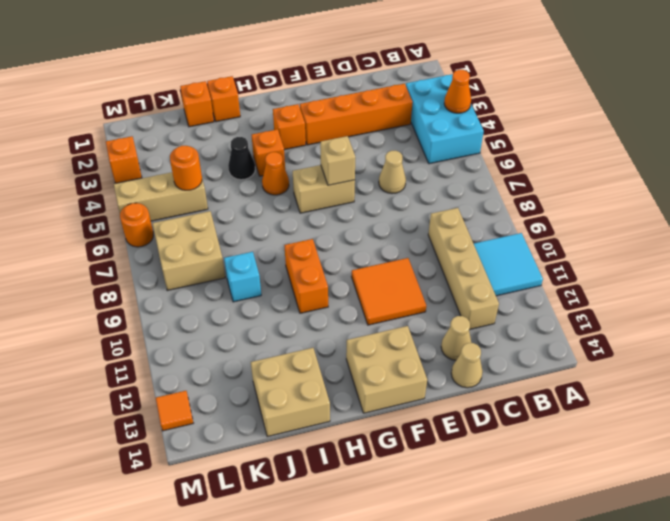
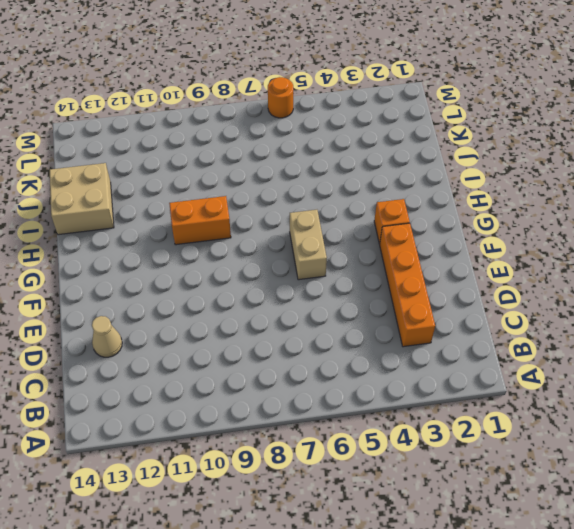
none -> cyan brick A3:B5 level 1
none -> cyan tile A10:B11 level 1
none -> tan brick C9:C12 level 1

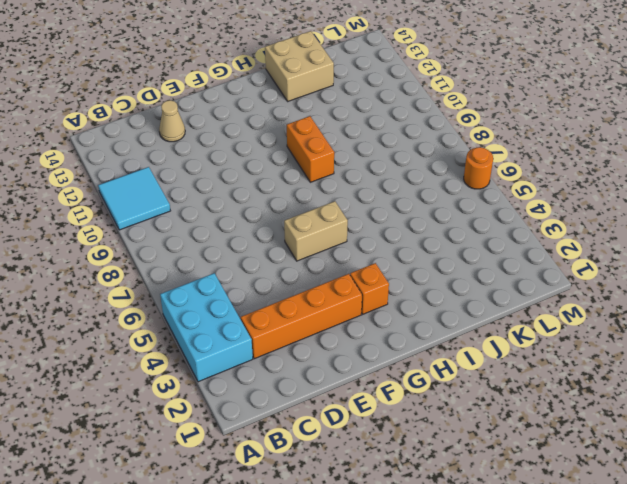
none -> tan brick C9:C12 level 1
none -> tan cone D6 level 1
none -> tan cone D14 level 1

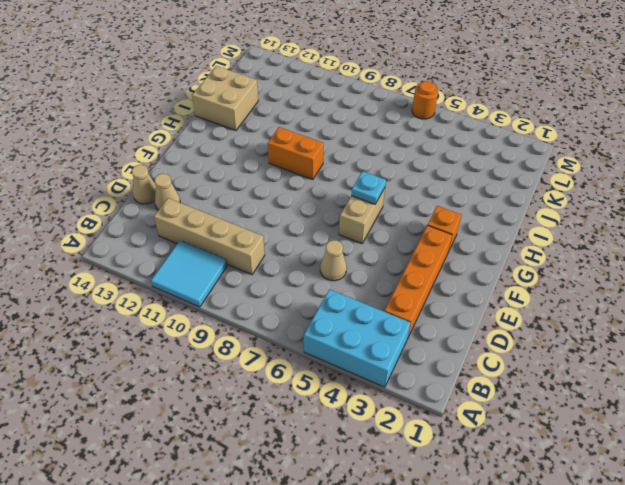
cyan plate G6 level 2 -> none
none -> orange tile E10:F11 level 1
none -> tan brick F13:G14 level 1
none -> orange brick H4 level 1

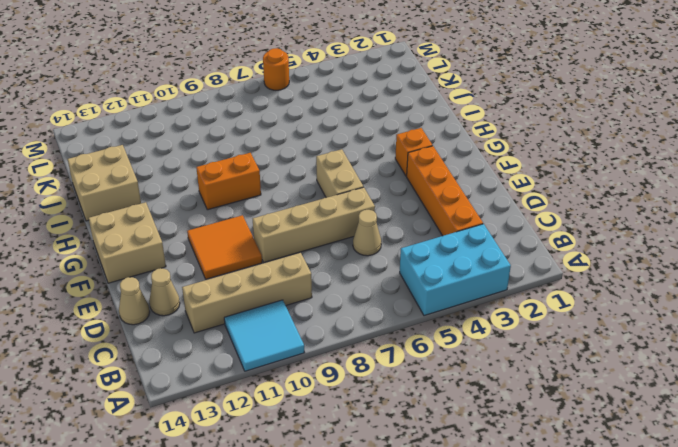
tan brick E6:E9 level 1 -> none
none -> orange brick H4 level 1
none -> orange cone H5 level 1
none -> orange brick I1 level 1

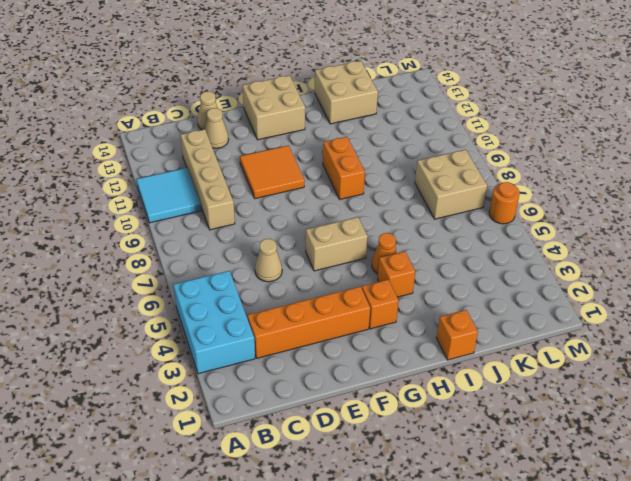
none -> black cone I4 level 1
none -> orange brick J1 level 1
none -> cyan brick J9 level 1

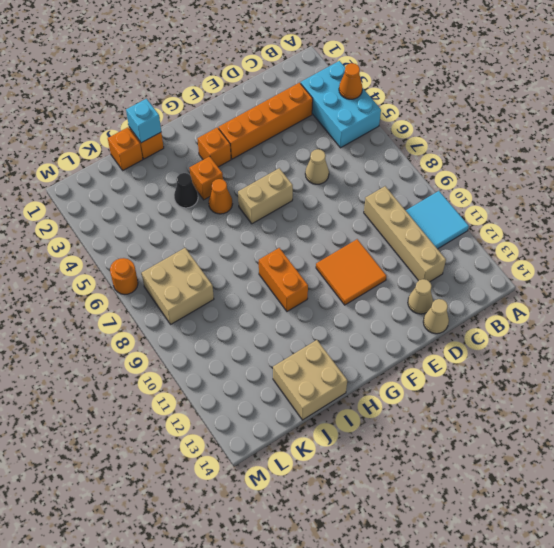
cyan brick I1 level 2 -> cyan brick J9 level 1
none -> tan brick F13:G14 level 1
none -> tan brick K5:M5 level 1
none -> orange brick M3 level 1

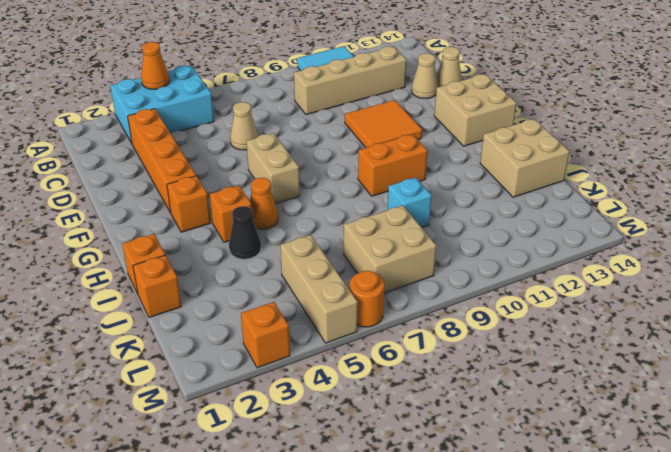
none -> orange tile M13 level 1
none -> tan brick F6 level 2
none -> orange round brick K5 level 2

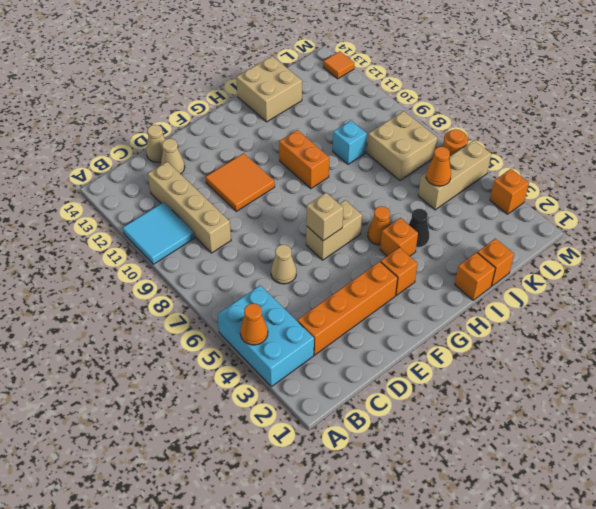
orange cone K5 level 2 -> orange round brick K5 level 2
none -> tan brick F13:G14 level 1

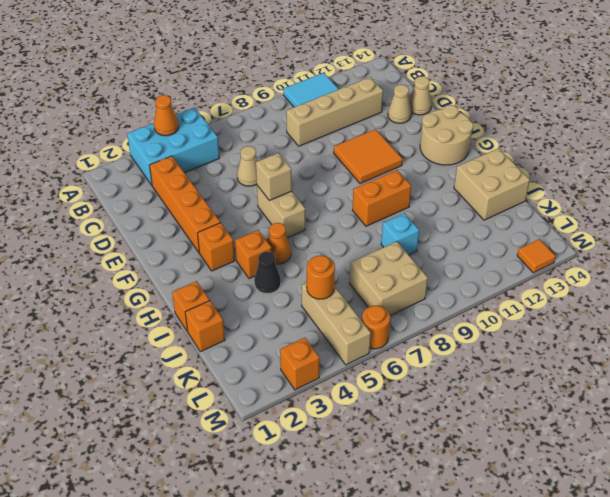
tan round brick F13:G14 level 1 -> tan brick F13:G14 level 1

